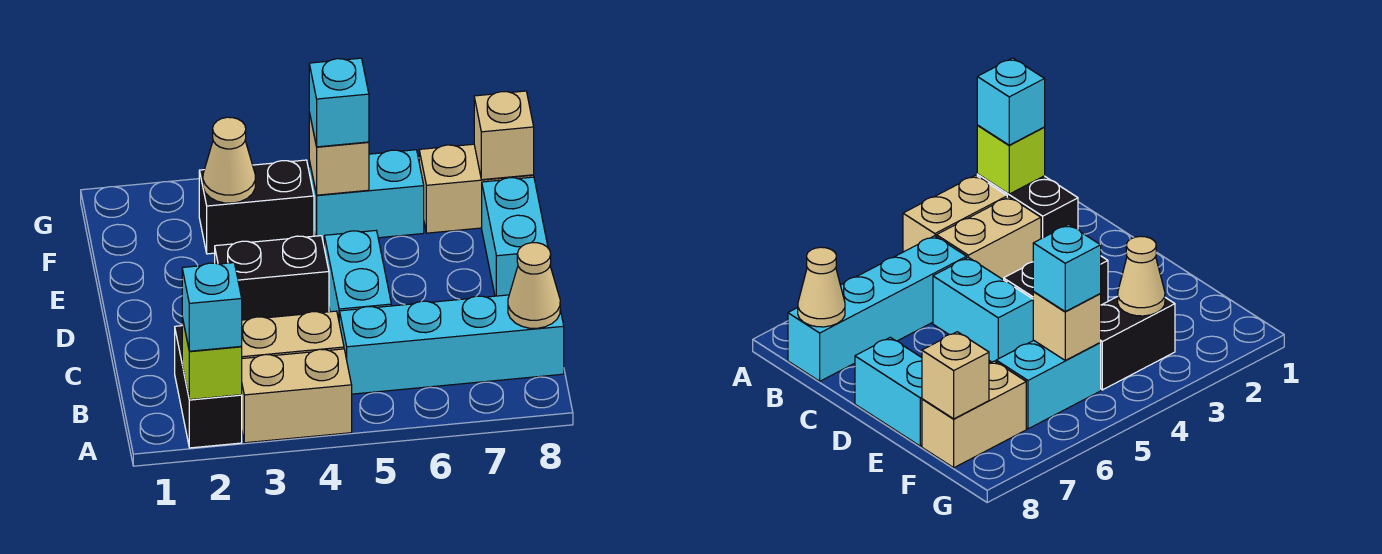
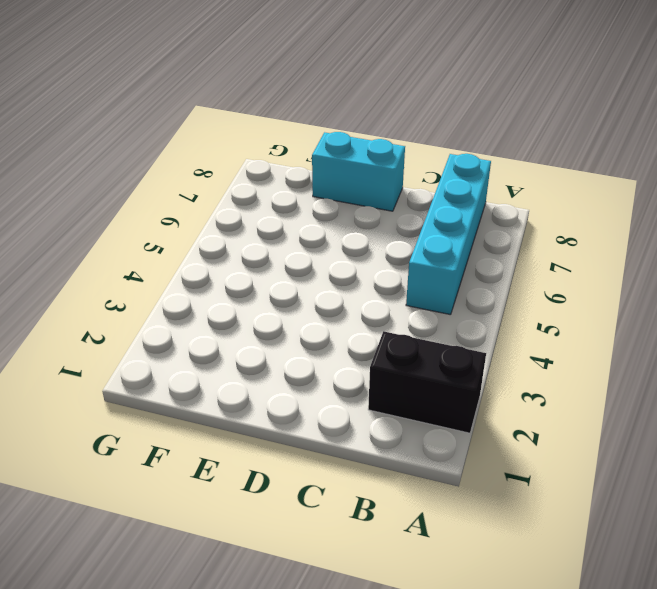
none -> tan brick A3:A4 level 1
none -> tan brick B3:B4 level 1
none -> cyan brick C5:D5 level 1

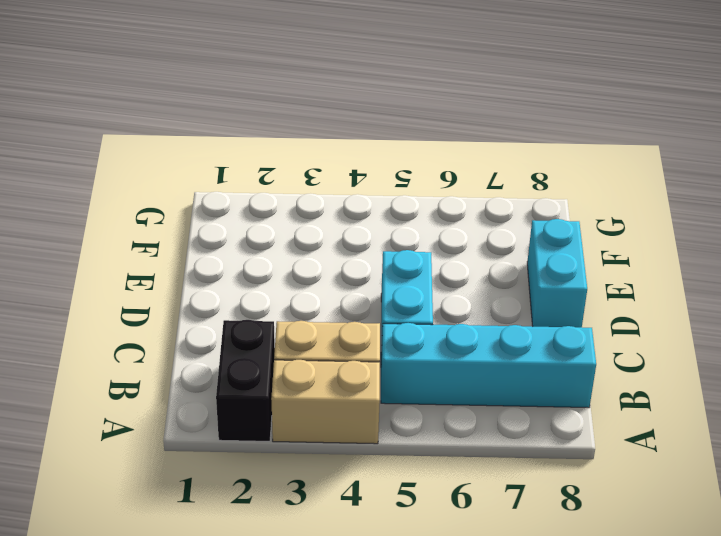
none -> black brick D3:D4 level 1
none -> black brick F3:F4 level 1
none -> cyan brick F5:F6 level 1

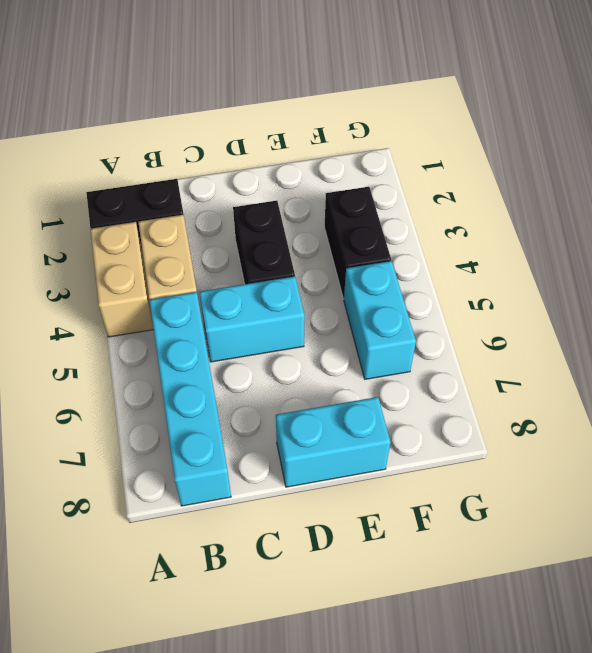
none -> tan brick F7:F8 level 1
none -> lime brick A2 level 2
none -> tan cone B8 level 2

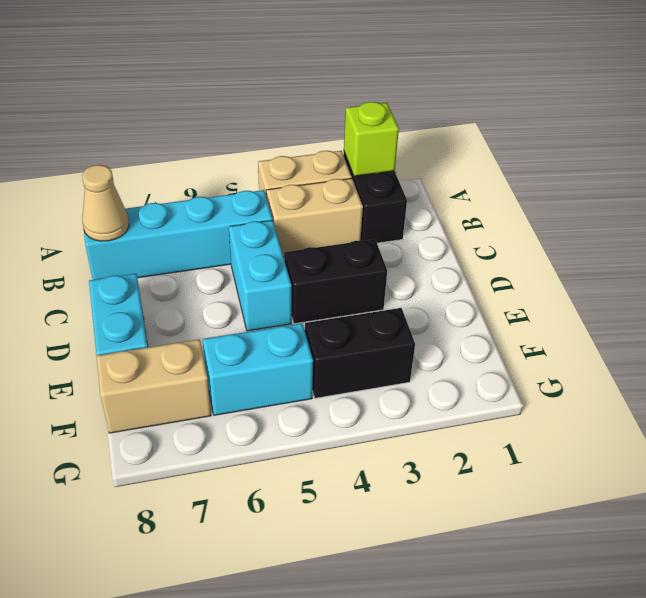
none -> tan cone F3 level 2
none -> tan brick F5 level 2
none -> tan brick F8 level 2

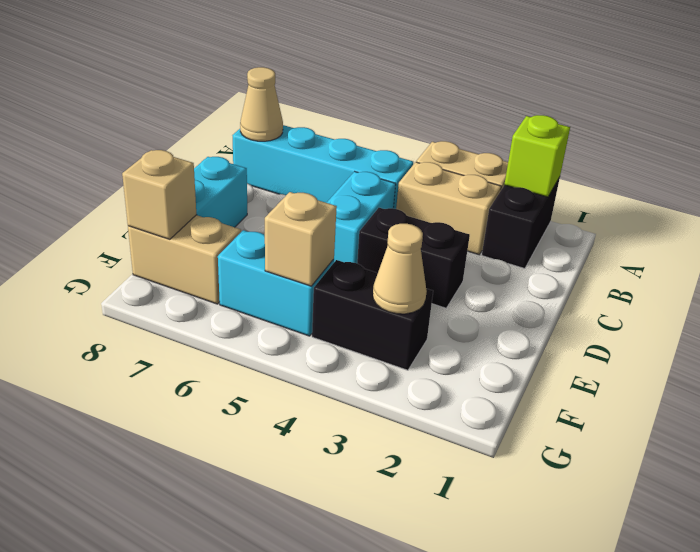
none -> cyan brick A2 level 3
none -> cyan brick F5 level 3

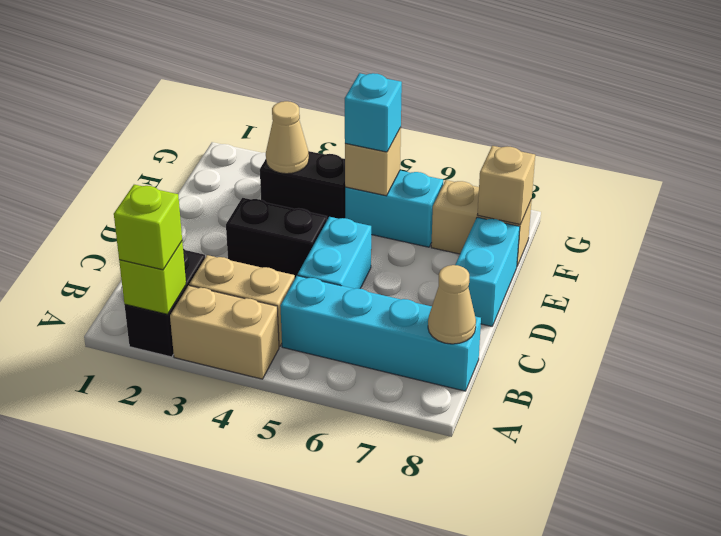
lime brick A2 level 3 -> cyan brick A2 level 3

